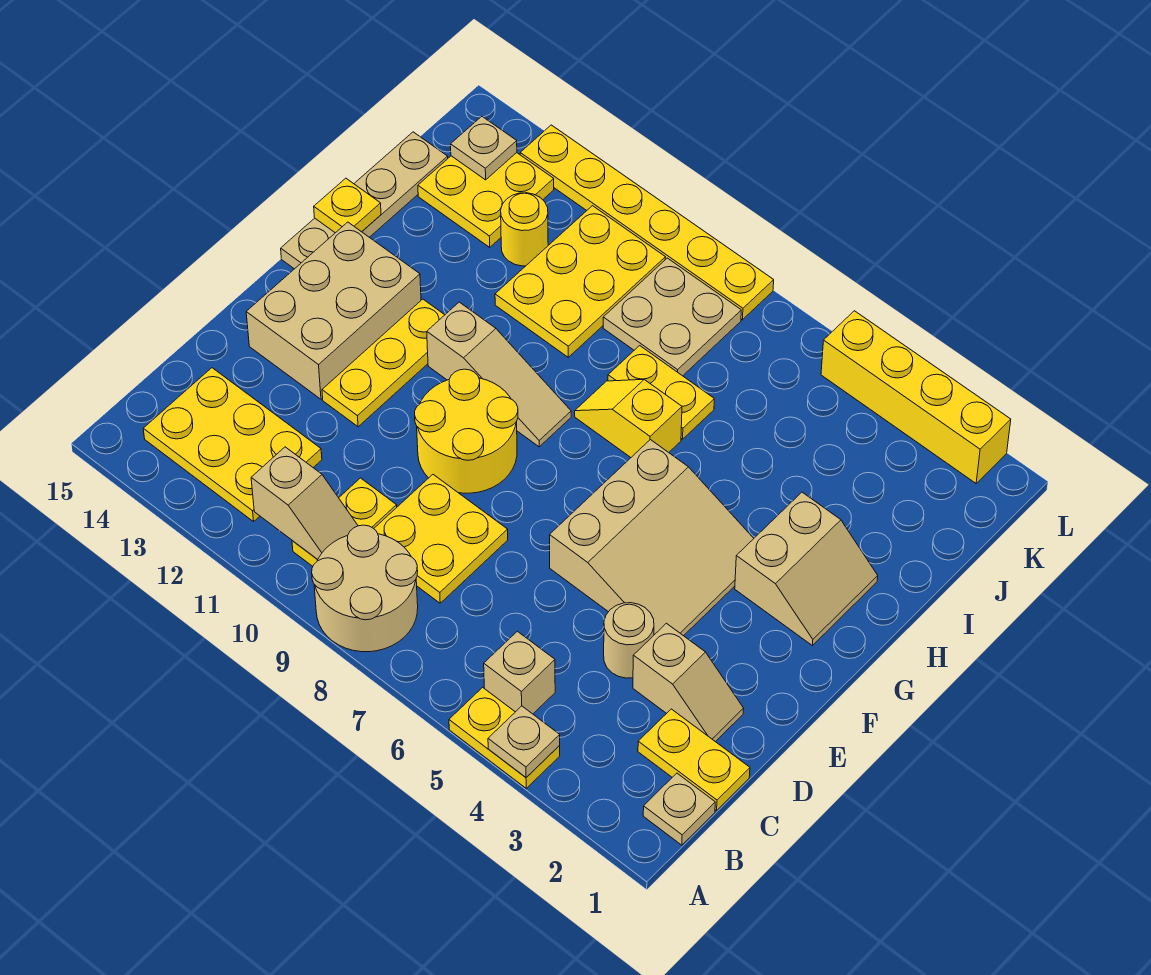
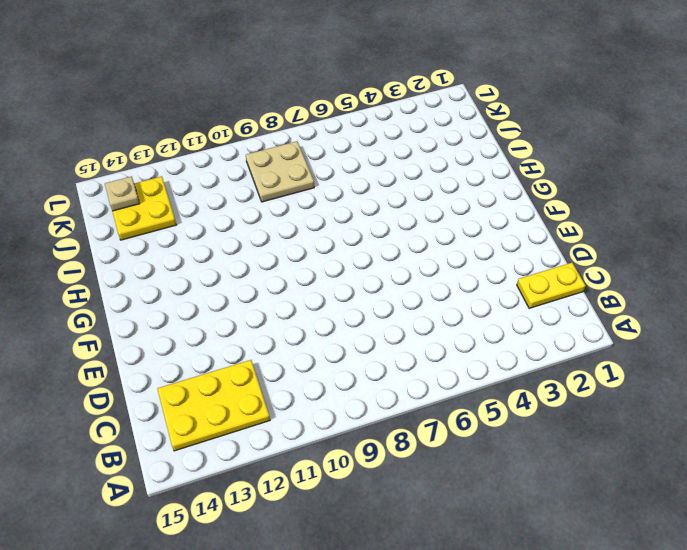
none -> yellow plate A4:A5 level 1
none -> tan round brick A8:B9 level 1
none -> tan plate B1 level 1

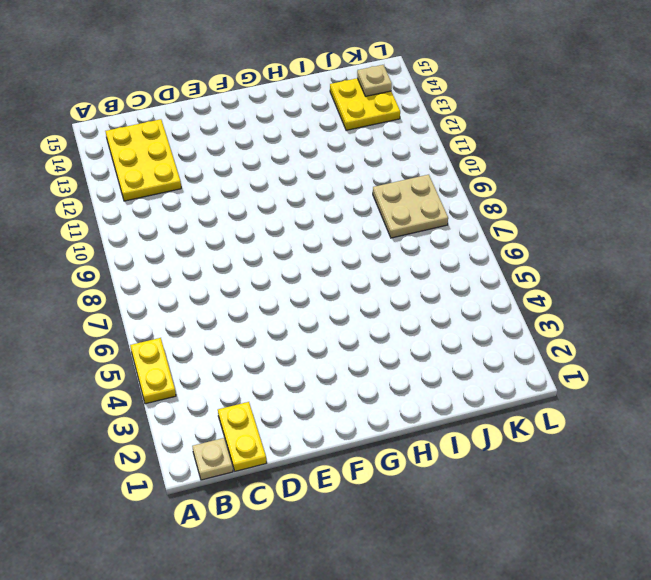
none -> tan round brick A8:B9 level 1
none -> tan brick B5 level 1
none -> yellow plate B10:C10 level 1

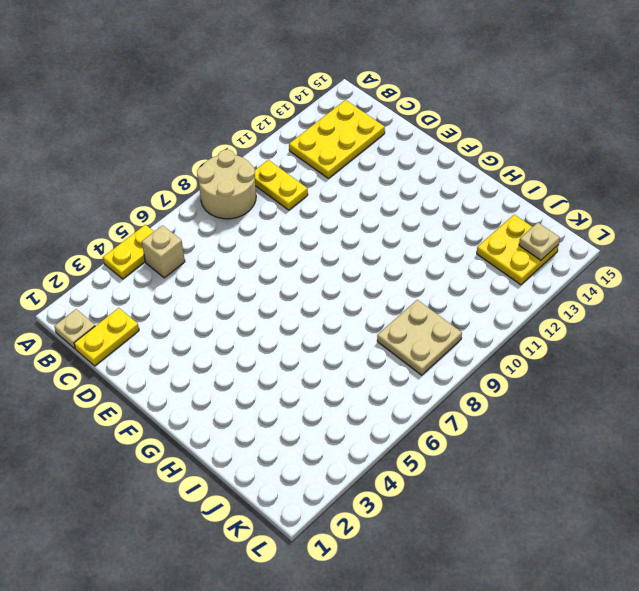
none -> yellow plate C8:D9 level 1
none -> tan slope D2:D3 level 1 top 3
none -> tan round brick D4 level 1

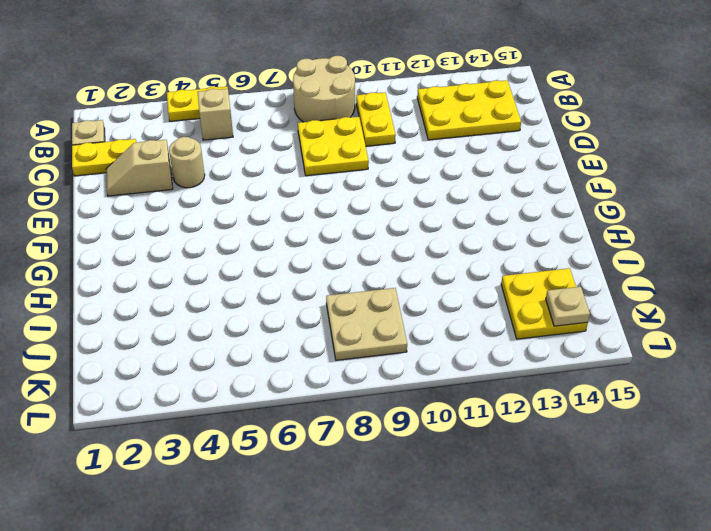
none -> tan slope E4:G6 level 1 top 6
none -> yellow round brick E9:F10 level 1
none -> yellow plate E12:G12 level 1

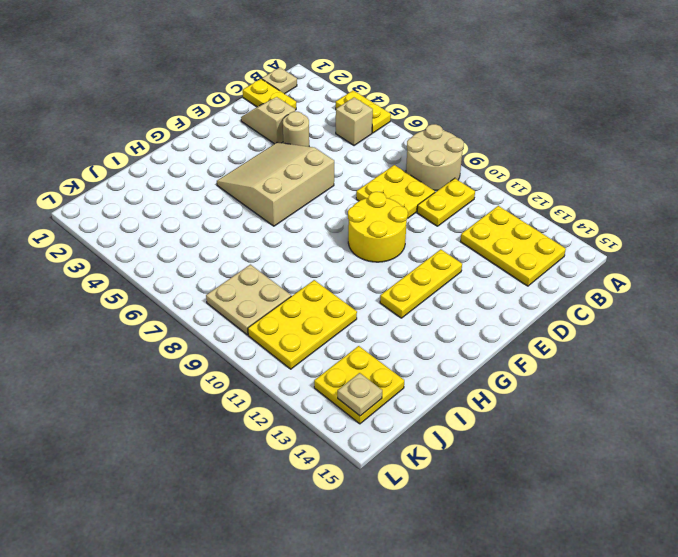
none -> tan brick E13:G14 level 1
none -> tan slope G2:H3 level 1 top 3
none -> tan slope G9:G11 level 1 top 11

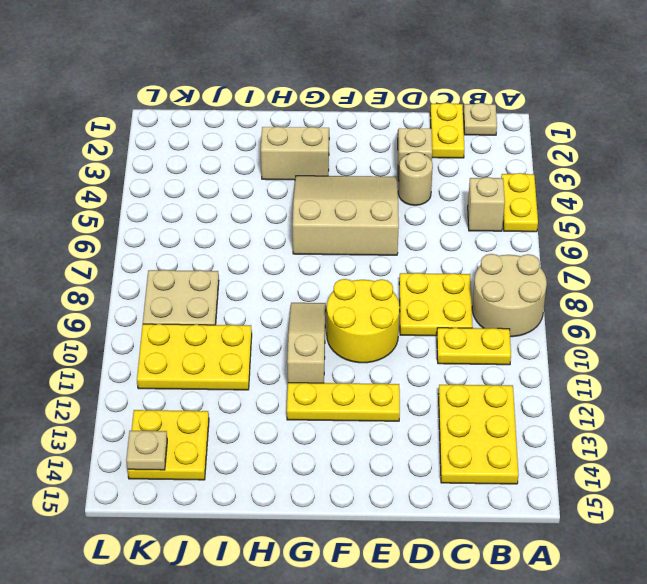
none -> tan brick E13:G14 level 1
none -> tan plate G15:J15 level 1
none -> yellow slope H7:H8 level 1 top 7

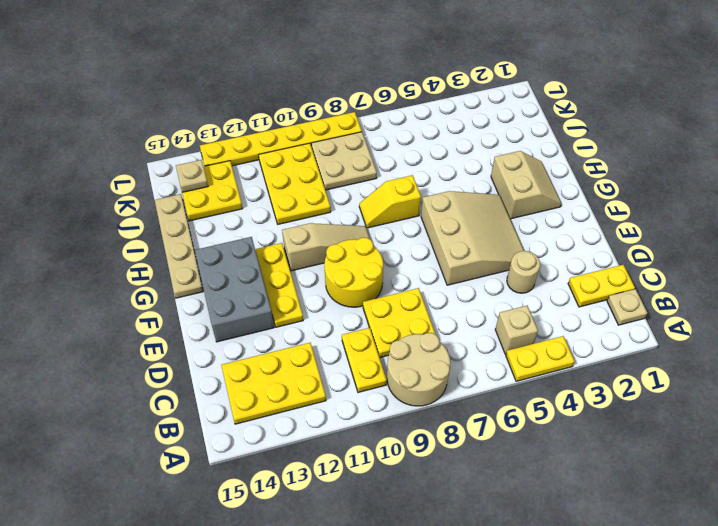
grey brick E13:G14 level 1 -> tan brick E13:G14 level 1
none -> tan slope D2:D3 level 1 top 3
none -> yellow plate I7:I8 level 1
none -> yellow round brick J12 level 1

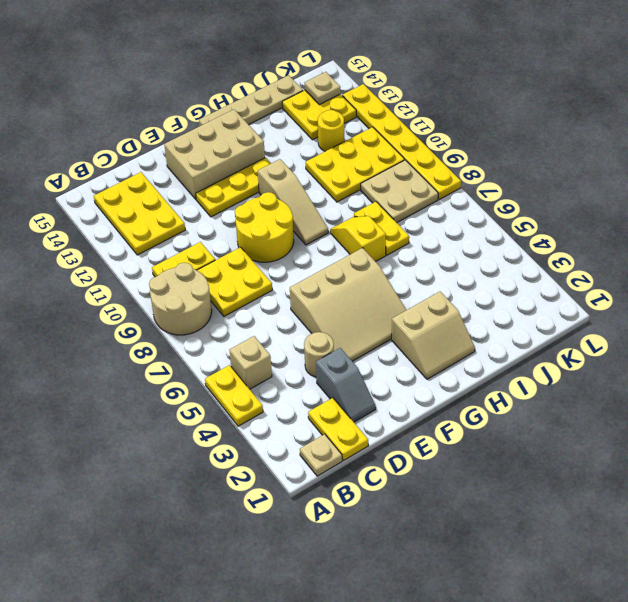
grey slope D2:D3 level 1 top 3 -> tan slope D2:D3 level 1 top 3
none -> yellow brick L2:L5 level 1
none -> tan plate A4 level 2
none -> tan slope B10:B11 level 2 top 11

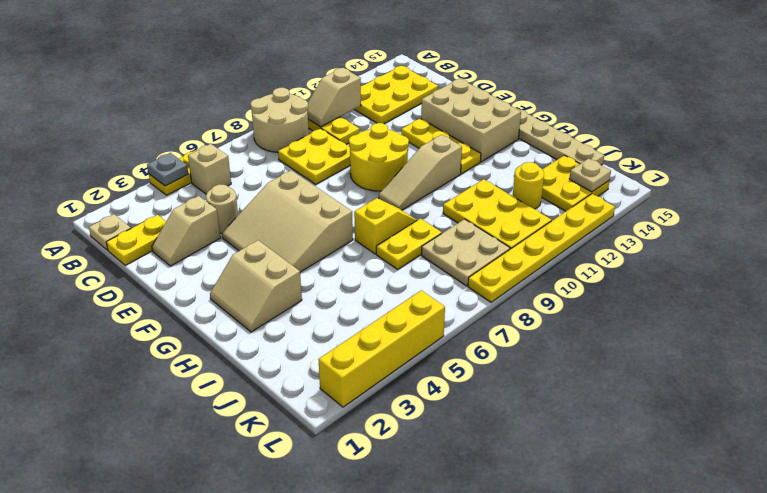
grey plate A4 level 2 -> tan plate A4 level 2
none -> yellow plate H15 level 2

